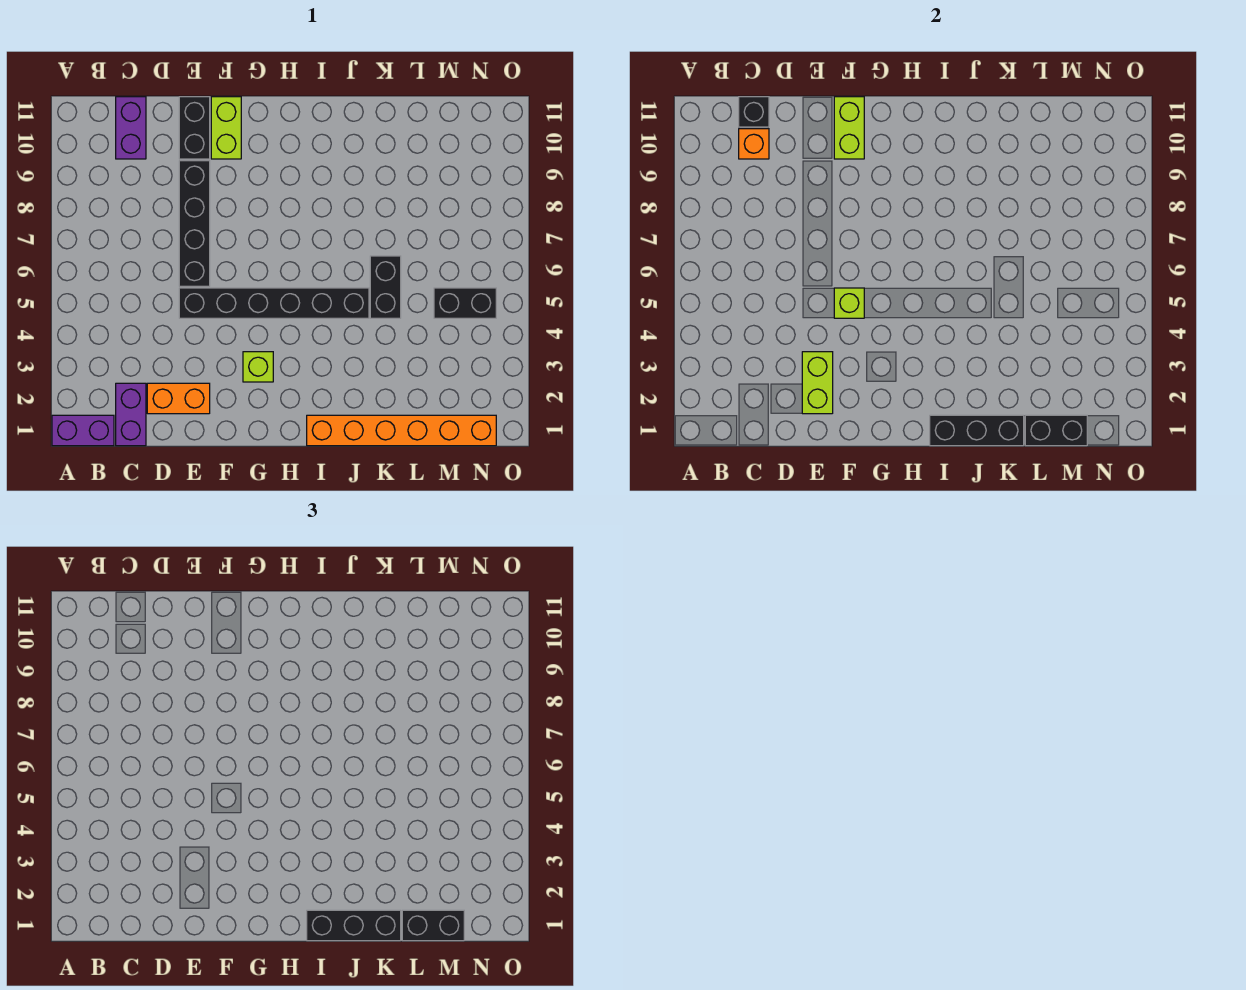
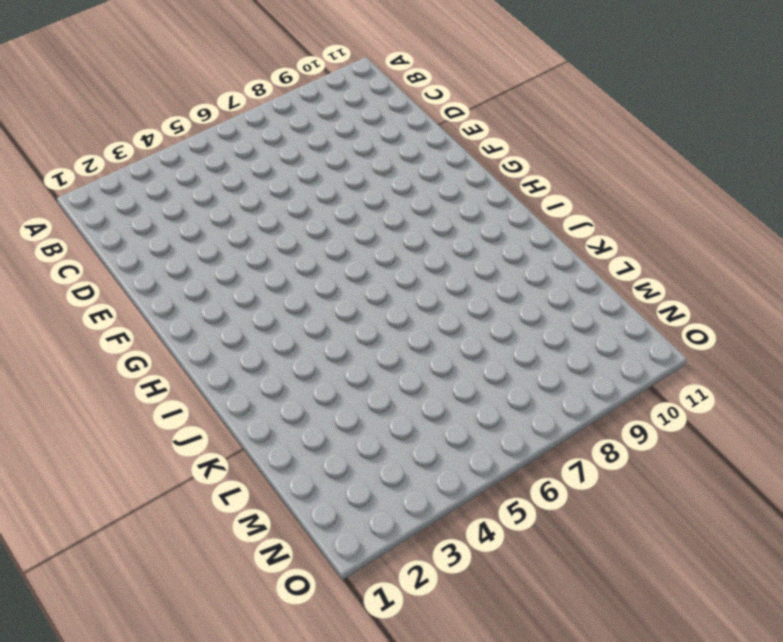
none -> purple brick A1:B1 level 1
none -> purple brick C1:C2 level 1
none -> purple brick C10:C11 level 1

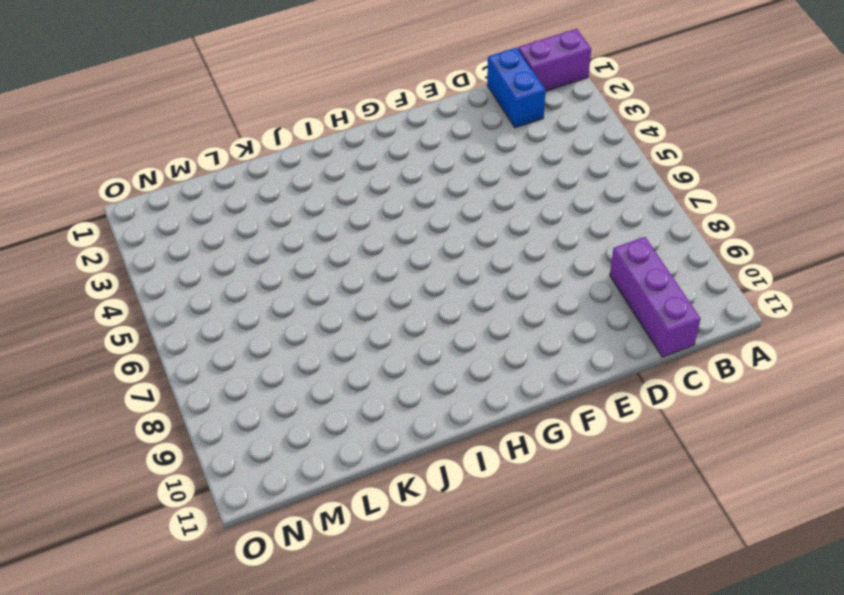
blue brick C1:C2 level 1 -> purple brick C1:C2 level 1
purple brick C9:C11 level 1 -> purple brick C10:C11 level 1
none -> orange brick D2:E2 level 1
none -> black brick E5:J5 level 1
none -> black brick E6:E9 level 1

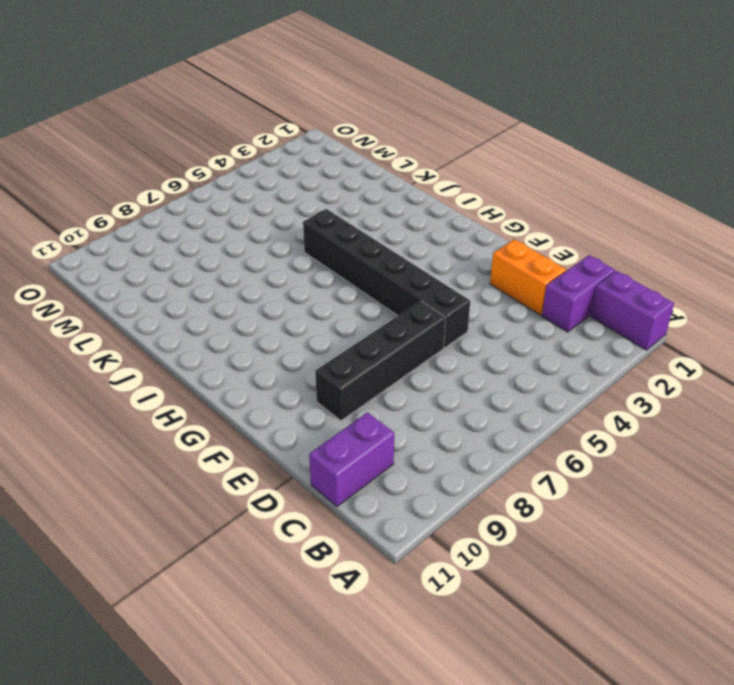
none -> black brick E10:E11 level 1
none -> lime brick F10:F11 level 1
none -> lime brick G3 level 1

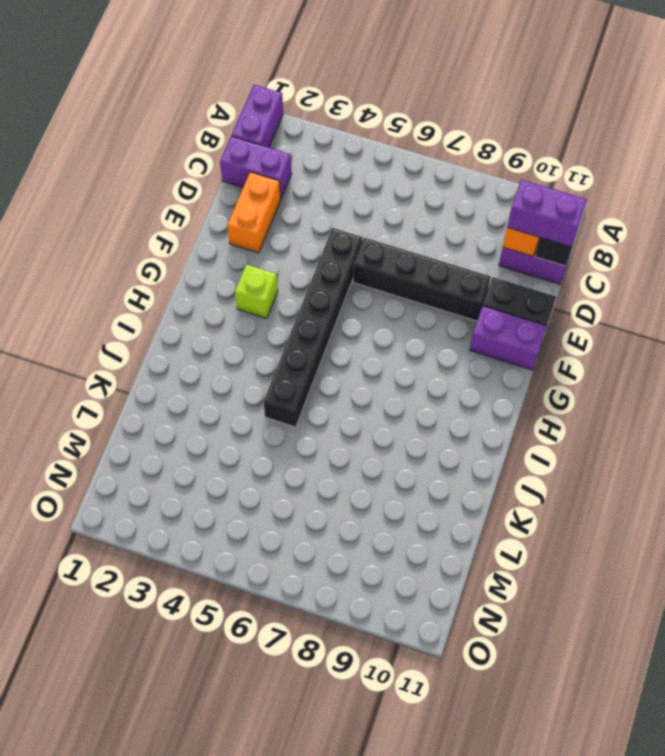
purple brick C10:C11 level 3 -> none
purple brick F10:F11 level 1 -> lime brick F10:F11 level 1
none -> orange brick I1:N1 level 1
none -> black brick K5:K6 level 1
none -> black brick M5:N5 level 1

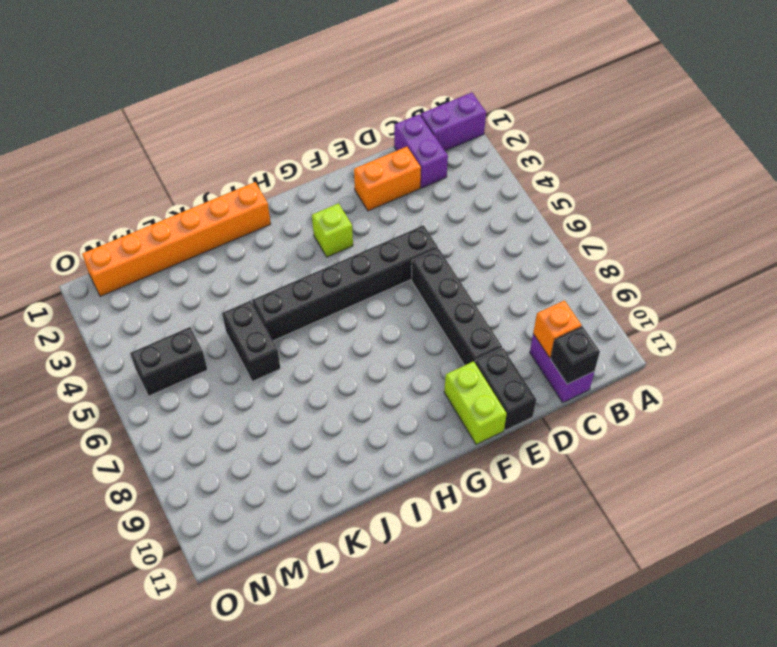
none -> lime brick E2:E3 level 2
none -> lime brick F5 level 2
none -> lime brick F10:F11 level 2

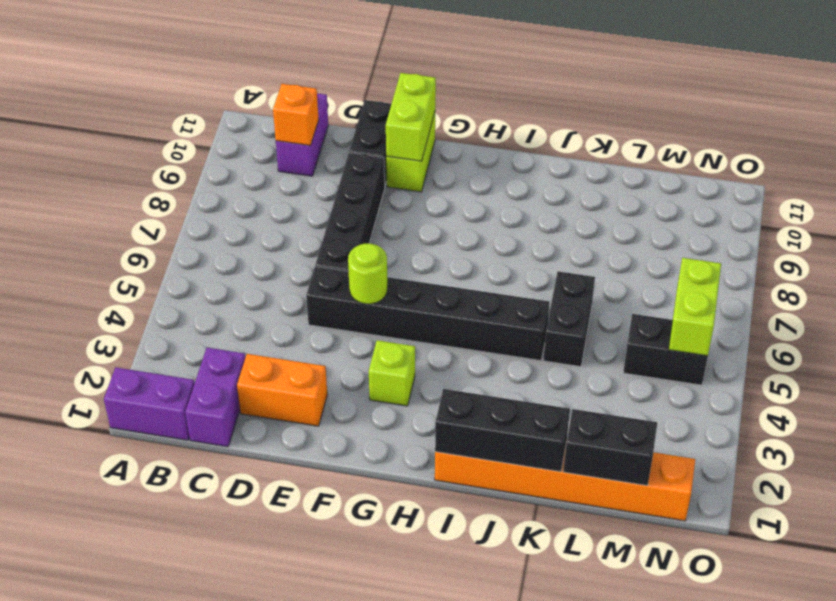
lime round brick F5 level 2 -> lime brick F5 level 2
lime brick N5:N6 level 2 -> lime brick E2:E3 level 2
none -> black brick C11 level 2
none -> black brick I1:K1 level 3
none -> black brick L1:M1 level 3

